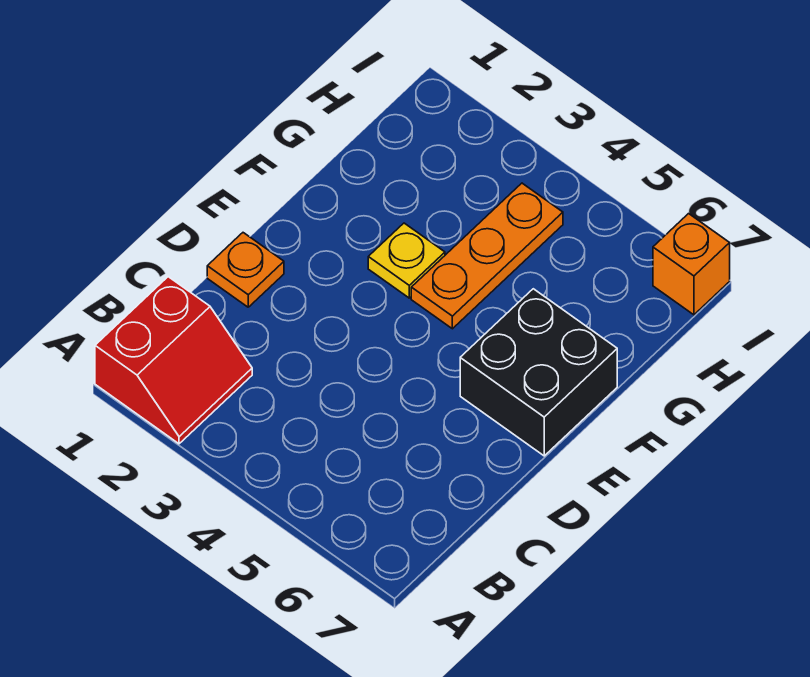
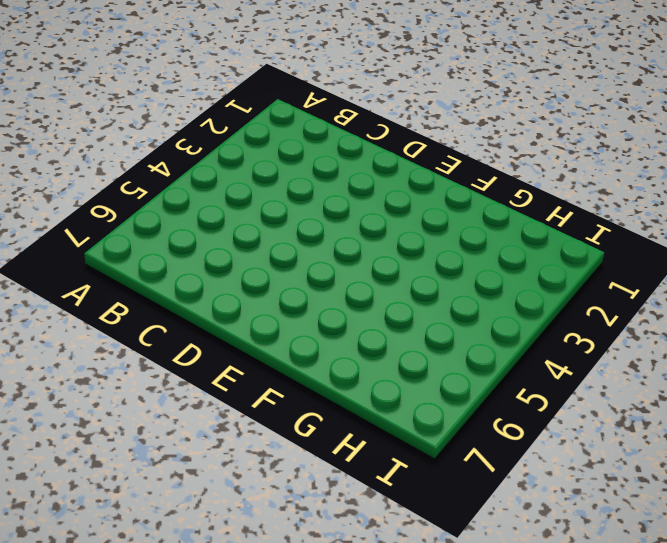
none -> red slope A1:B2 level 1 top 1
none -> orange plate D1 level 1

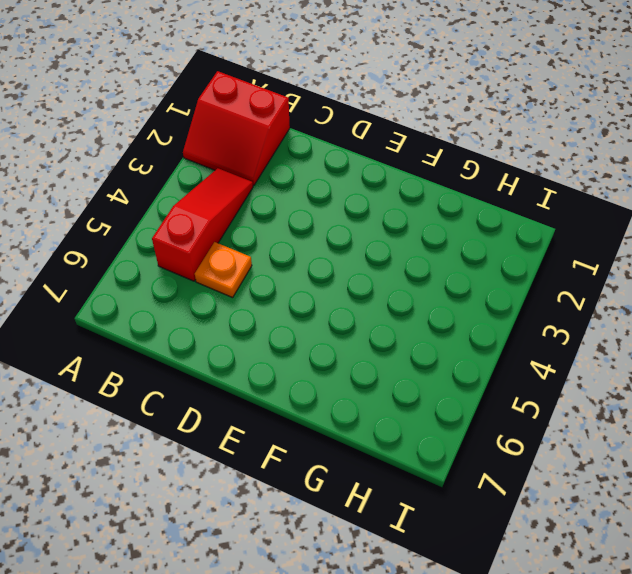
red slope B3:B5 level 1 top 5 -> none
orange plate C5 level 1 -> orange plate D1 level 1
none -> black brick E6:F7 level 1
none -> yellow plate F3 level 1

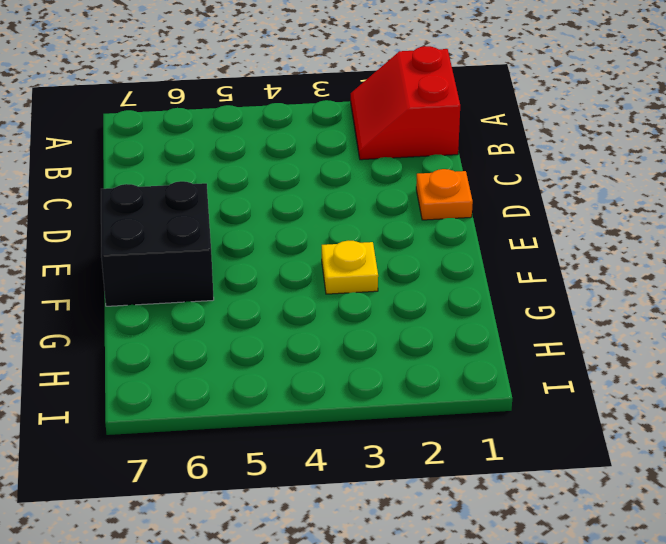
none -> orange plate F4:H4 level 1
none -> orange brick I7 level 1

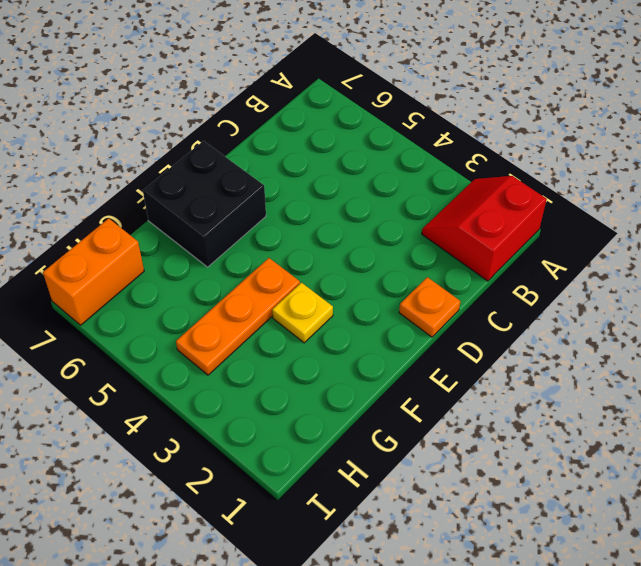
orange brick H7:I7 level 1 -> orange brick I7 level 1

